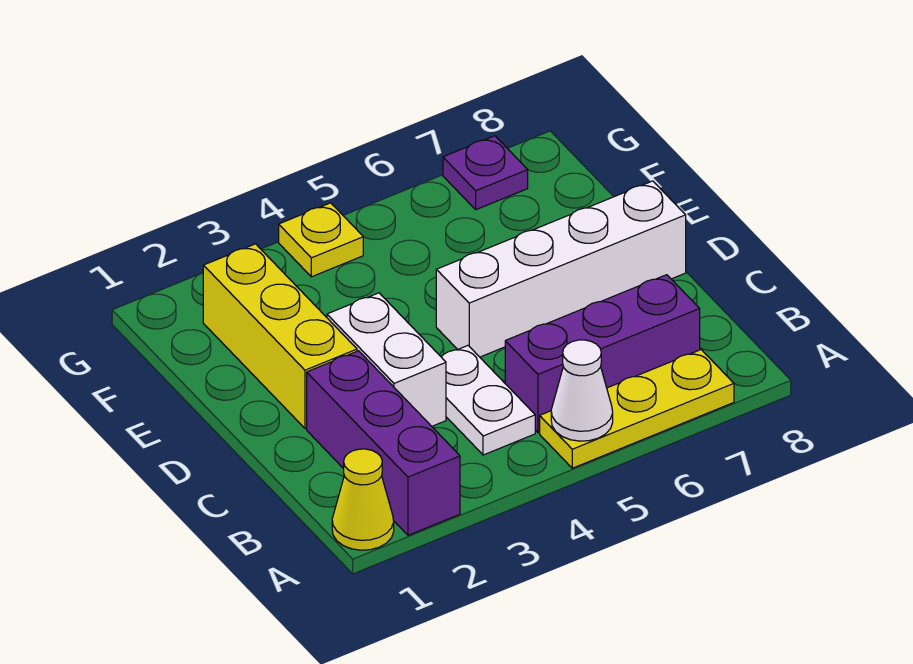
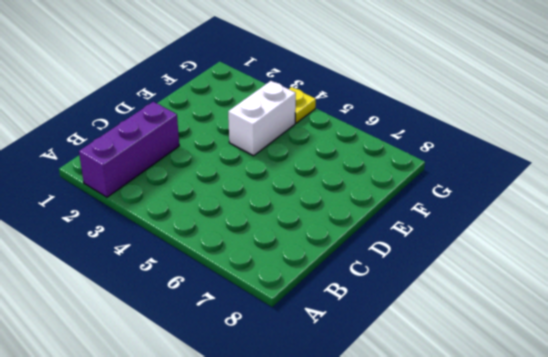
white brick E4:F4 level 1 -> white brick C3:D3 level 1
none -> yellow cone A1 level 1
none -> yellow plate A5:A7 level 1

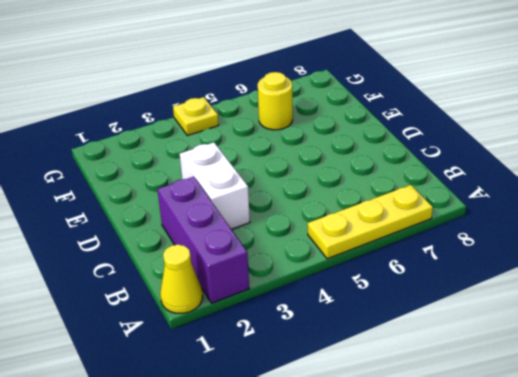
yellow round brick F6 level 1 -> none
none -> white plate B4:C4 level 1
none -> purple brick B5:B7 level 1

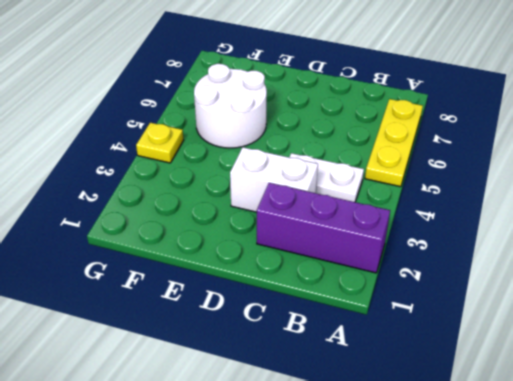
white round brick E5:F6 level 1 -> none
none -> yellow cone A1 level 1
none -> purple brick B5:B7 level 1

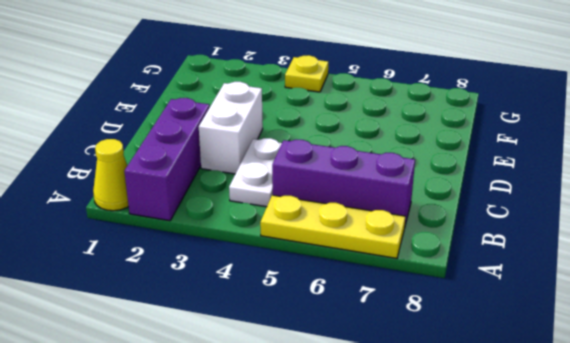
none -> yellow brick D2:F2 level 1
none -> white brick D5:D8 level 1

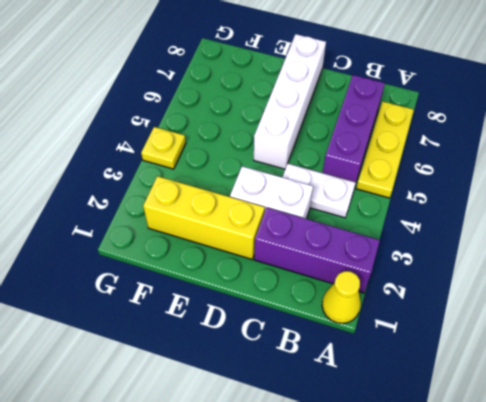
none -> purple plate G7 level 1
none -> white cone A5 level 2

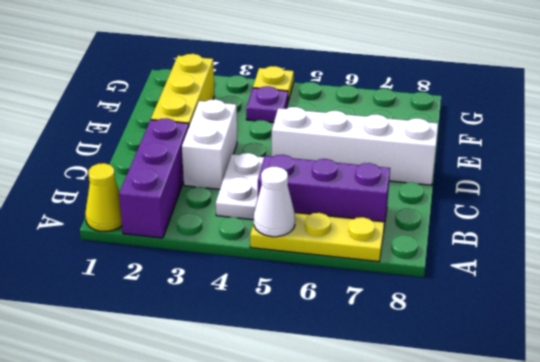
purple plate F4 level 1 -> purple plate G7 level 1

